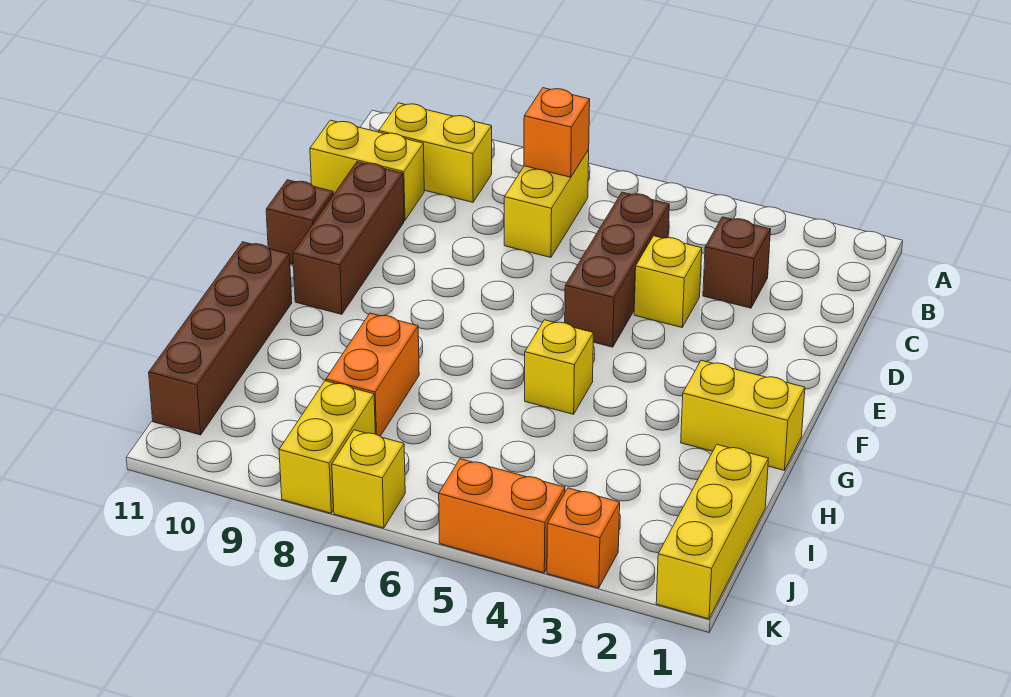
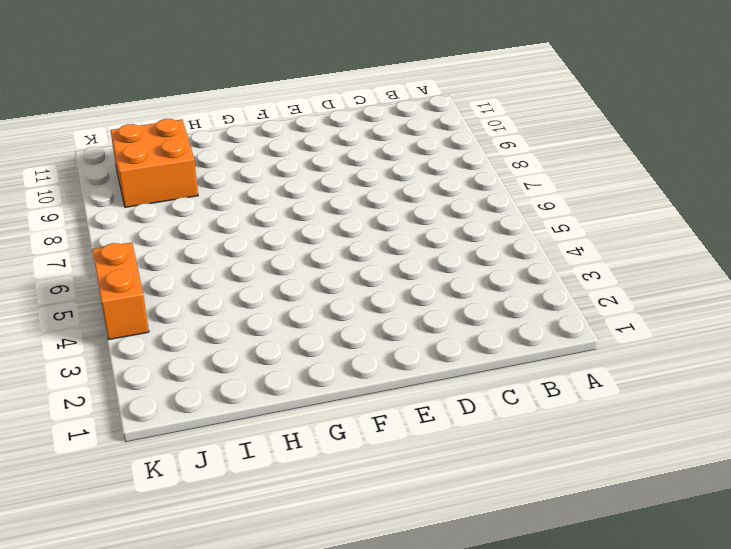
orange brick I9:J10 level 1 -> none
none -> yellow brick B7:C7 level 1
none -> yellow brick B9:B10 level 1
none -> brown brick C3 level 1

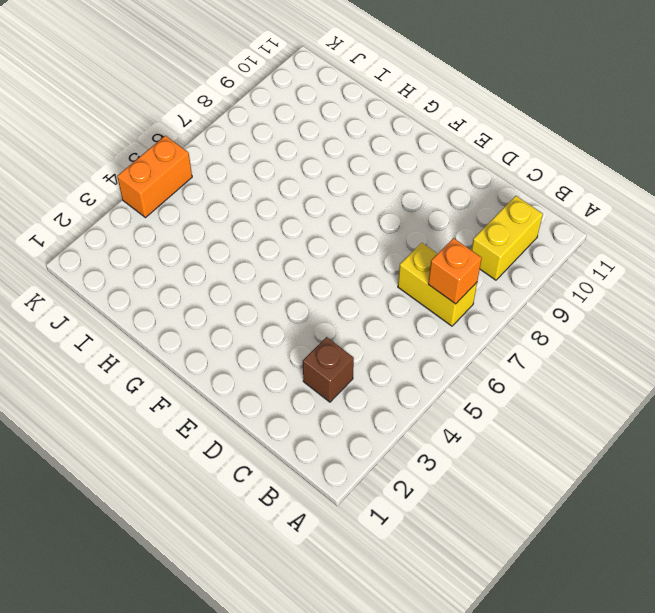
none -> brown brick C5:E5 level 1
none -> yellow brick C10:C11 level 1
none -> yellow brick D4 level 1

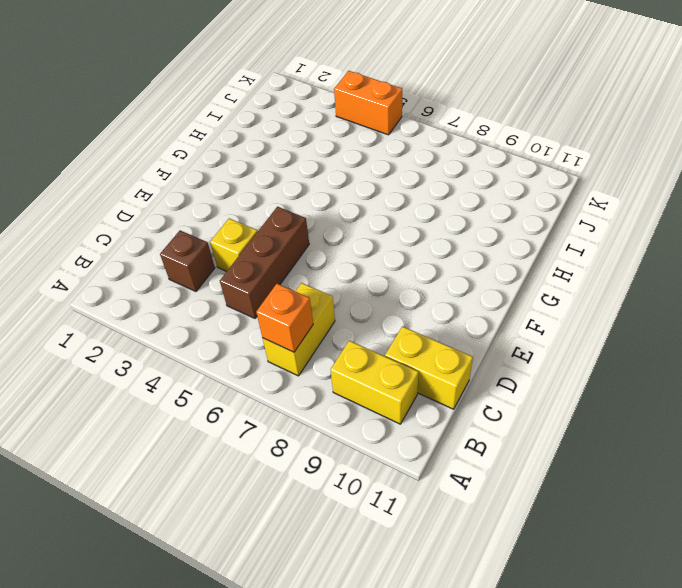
none -> brown brick D10:F10 level 1
none -> brown brick E11 level 1
none -> yellow brick G1:G2 level 1

